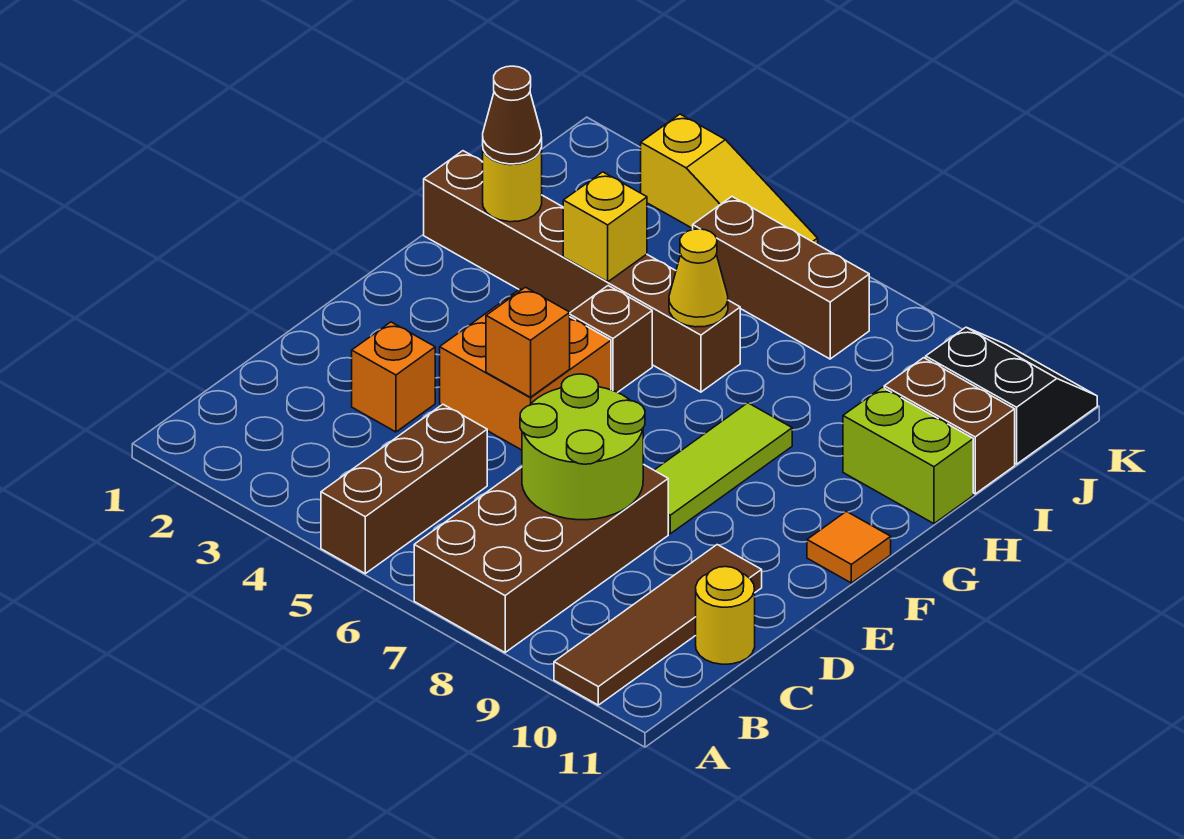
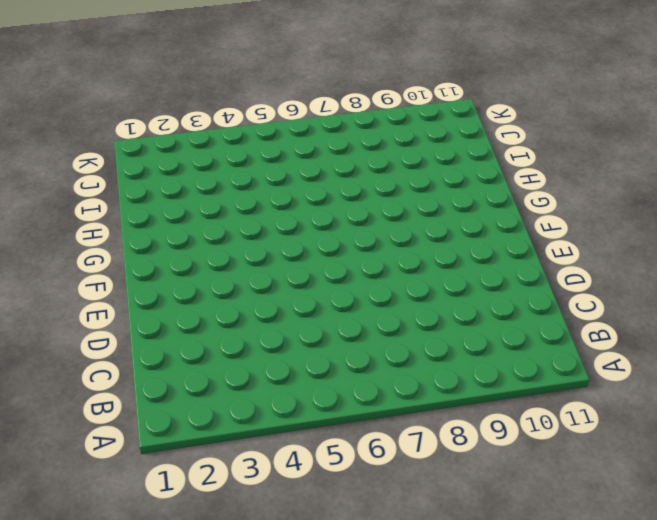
none -> brown brick A5:C5 level 1
none -> brown brick A7:D8 level 1
none -> brown tile A10:D10 level 1

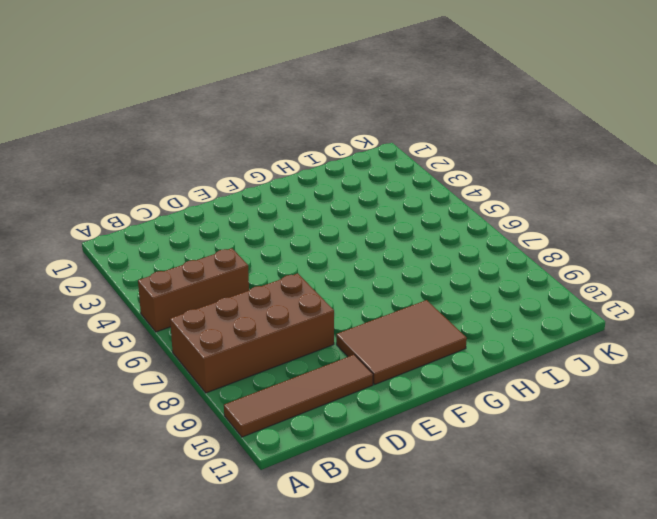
brown tile E9:G10 level 1 -> none
none -> yellow round brick C11 level 1
none -> orange brick D3 level 1
none -> orange brick E4:F5 level 1

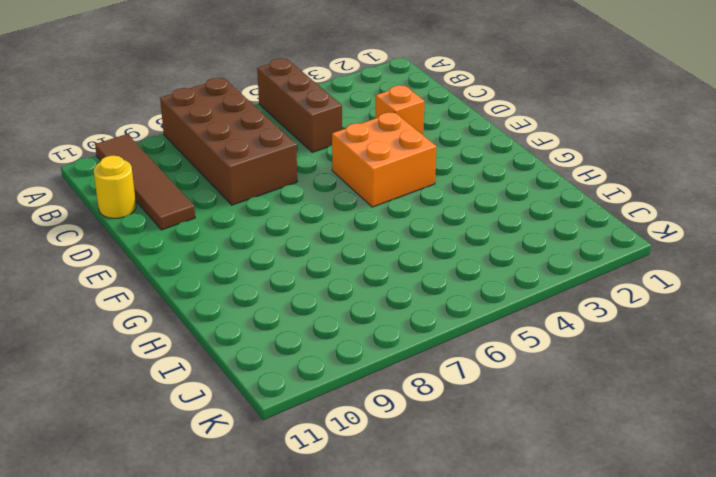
none -> lime tile E8:G8 level 1
none -> orange tile F11 level 1
none -> brown brick G5 level 1

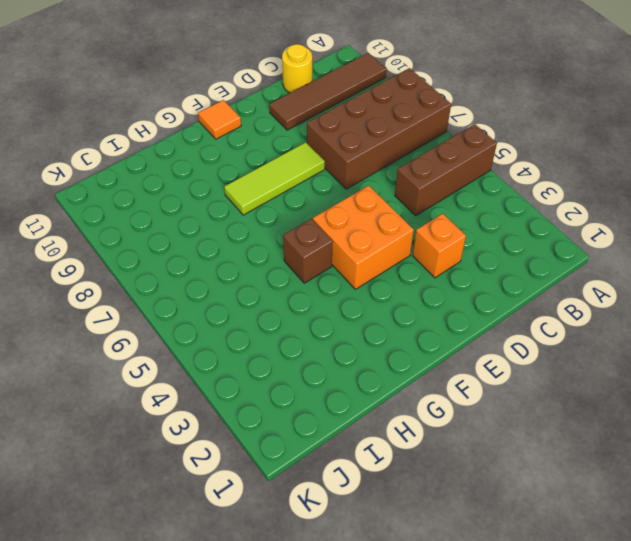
none -> brown brick H1:H6 level 1
none -> lime brick H10:H11 level 1
none -> brown brick I10:I11 level 1

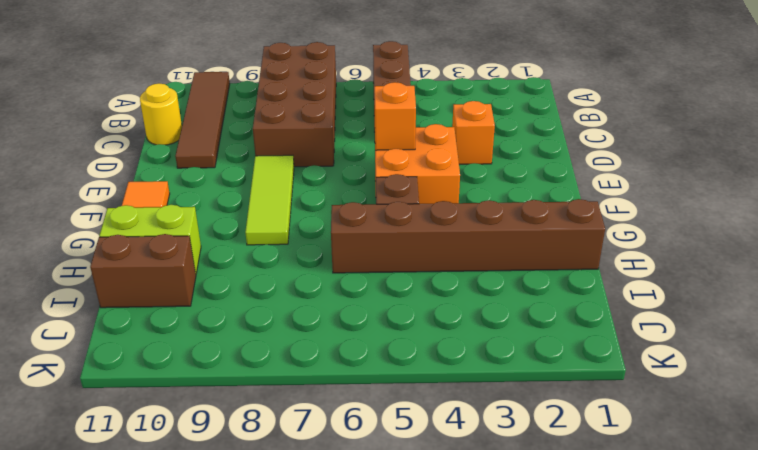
none -> brown brick J5:J7 level 1
none -> black slope J10:K11 level 1 top J
none -> yellow slope K3:K5 level 1 top 3

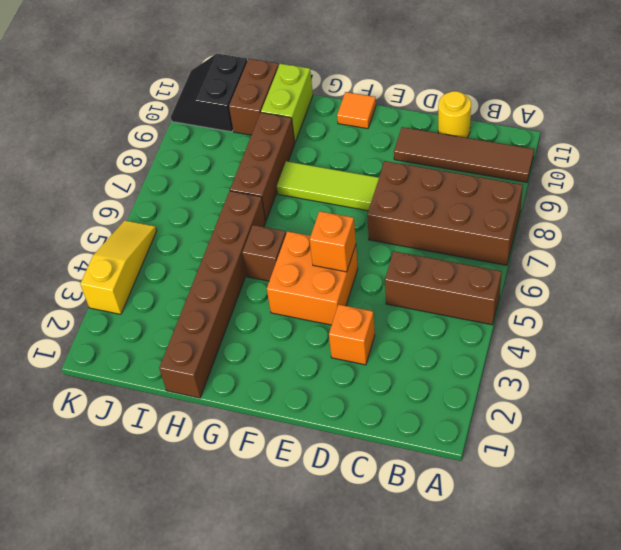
brown brick H7:H9 level 1 -> brown brick J5:J7 level 1
none -> lime round brick C7:D8 level 2
none -> yellow round brick H2 level 2
none -> yellow brick H4 level 2

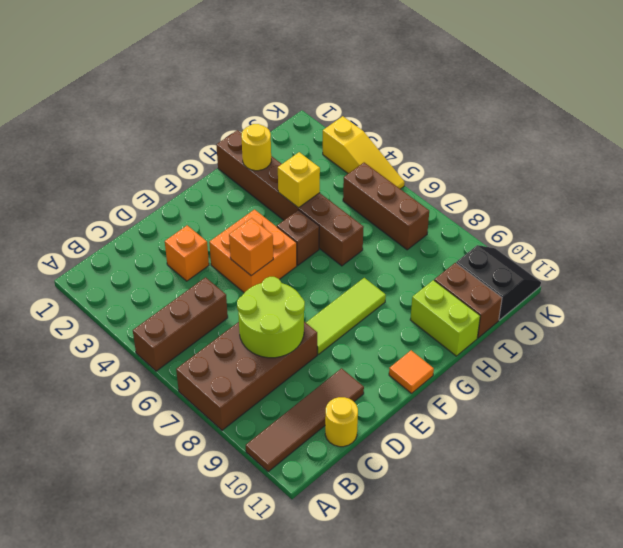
none -> yellow cone H6 level 2
none -> brown cone H2 level 3

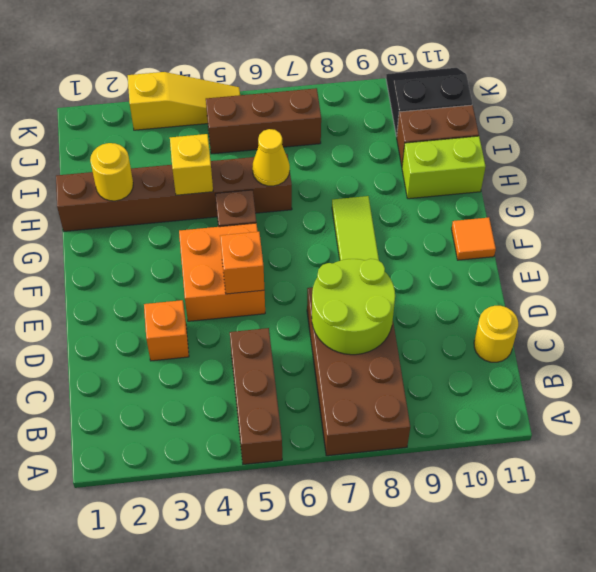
none -> brown tile A10:D10 level 1
none -> brown cone H2 level 3

